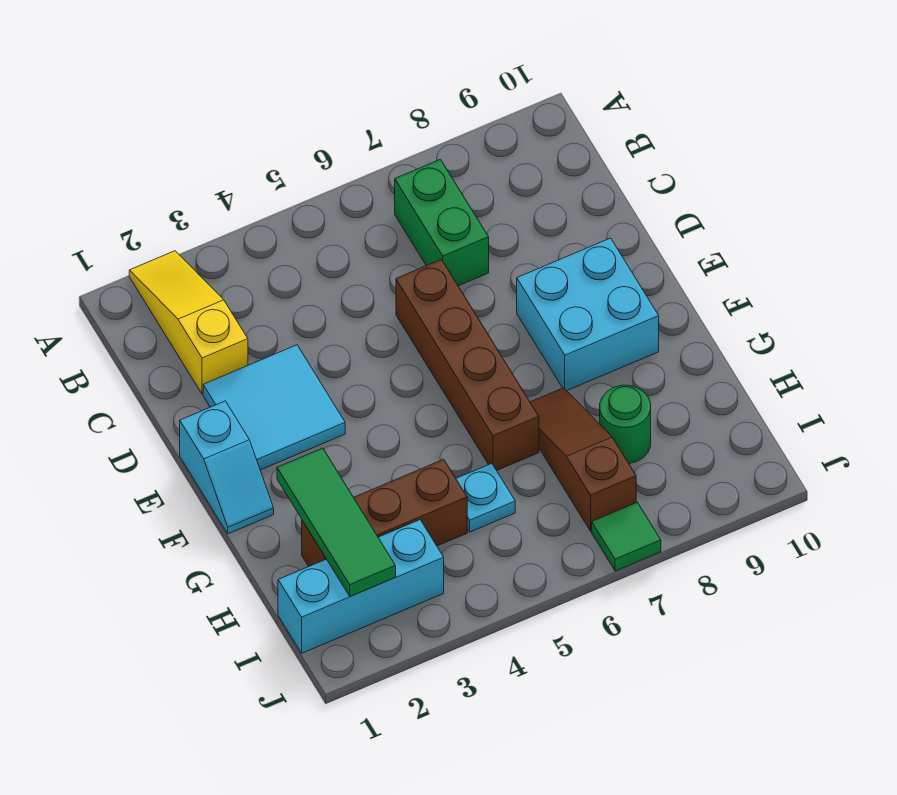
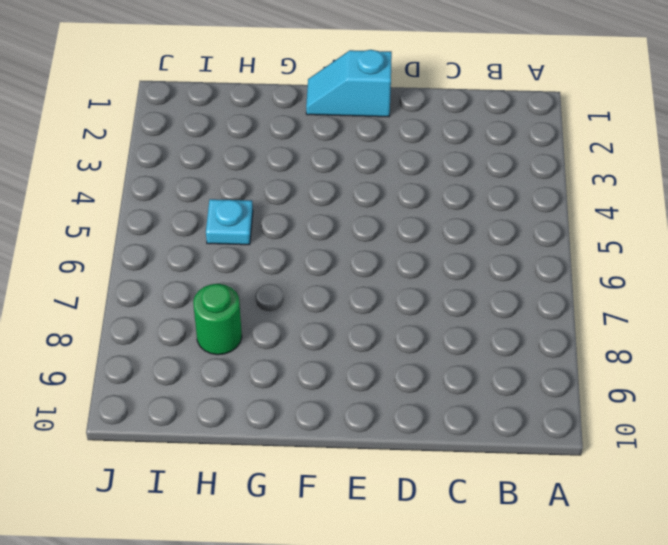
none -> yellow slope A2:C2 level 1 top C
none -> green brick B7:C7 level 1
none -> cyan tile D2:E3 level 1

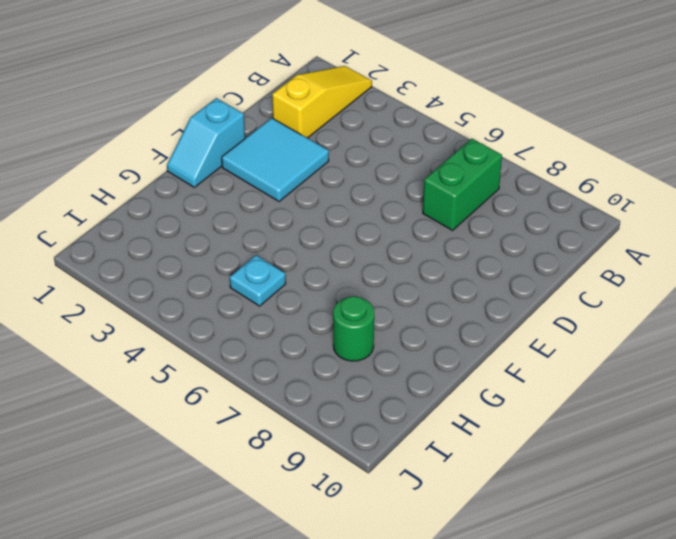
none -> brown brick D6:G6 level 1
none -> cyan brick E8:F9 level 1
none -> brown slope G7:I7 level 1 top I

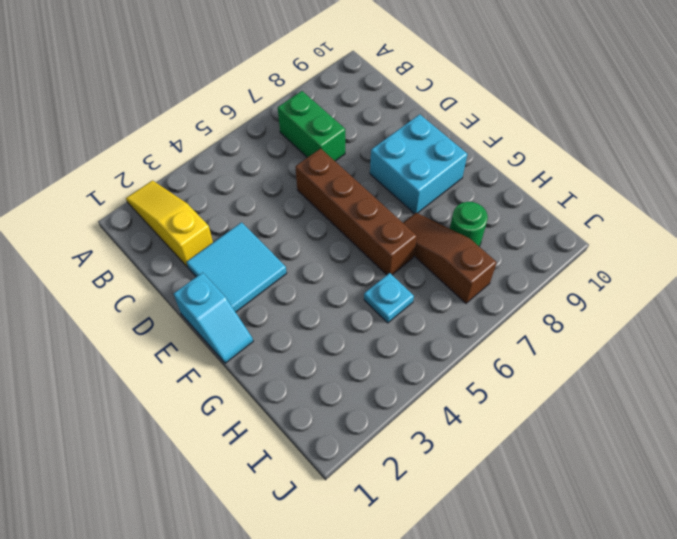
none -> brown brick H2:H4 level 1
none -> cyan brick I1:I3 level 1
none -> green tile J7 level 1

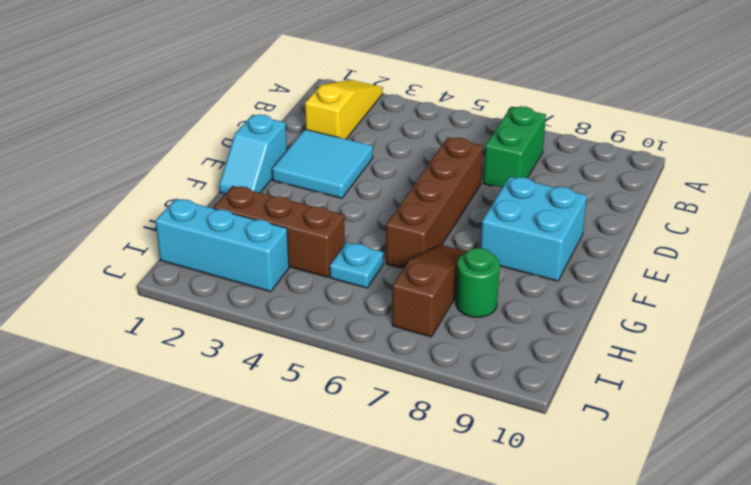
none -> green tile J7 level 1
none -> green tile G2:I2 level 2

